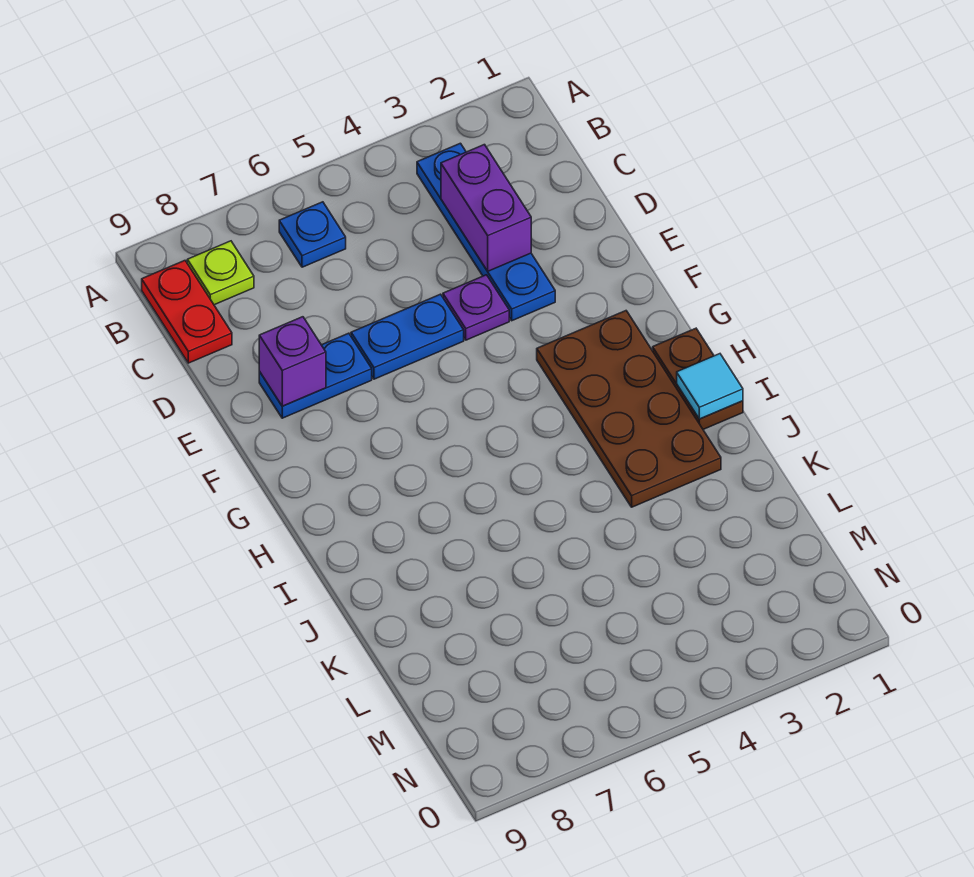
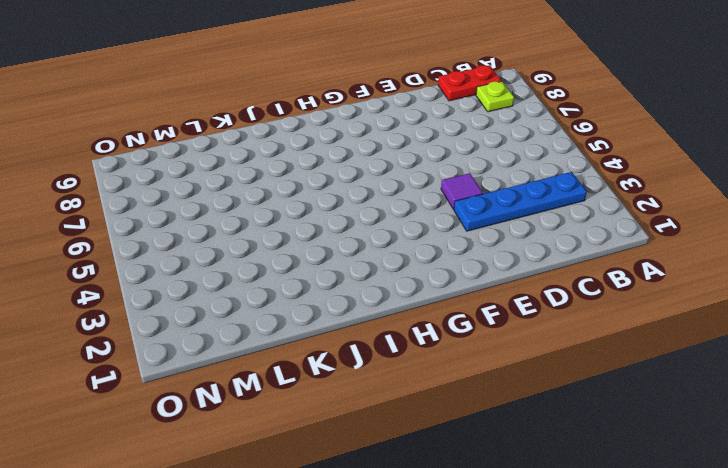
purple tile E4 level 1 -> purple plate E4 level 1
none -> blue plate B6 level 1
none -> blue plate E5:E6 level 1
none -> blue plate E7:E8 level 1

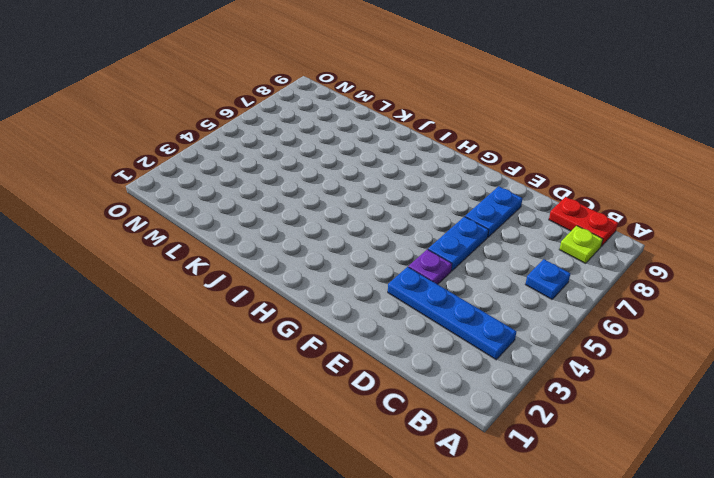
none -> brown plate G2:J3 level 1
none -> brown plate H1:I1 level 1
none -> purple brick C3:D3 level 2

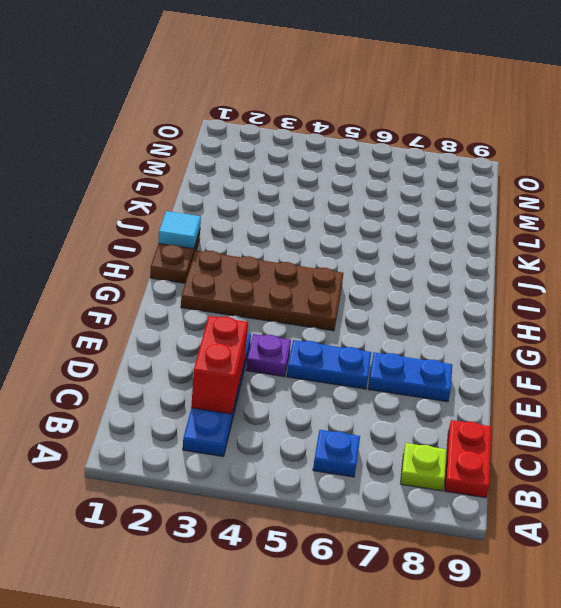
red brick C3:D3 level 2 -> purple brick C3:D3 level 2
brown plate G2:H5 level 1 -> brown plate G2:J3 level 1
none -> purple brick E8 level 2

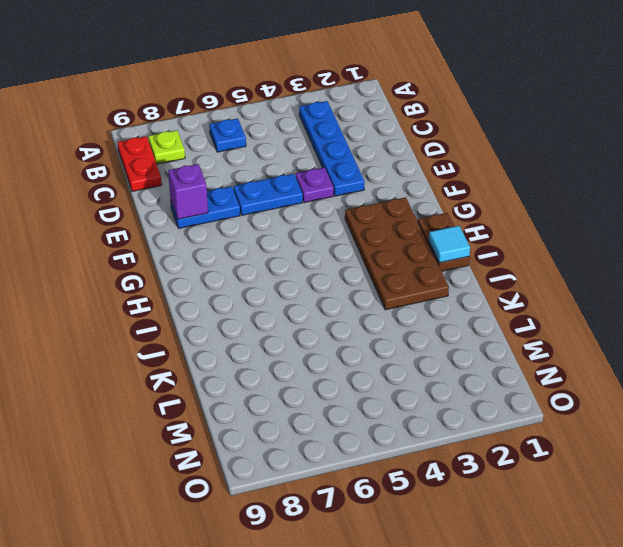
none -> purple brick C3:D3 level 2

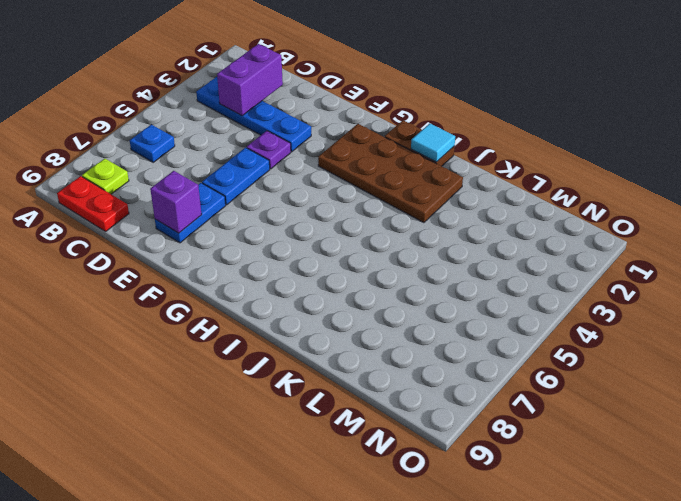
purple brick C2:C3 level 2 -> purple brick C3:D3 level 2

